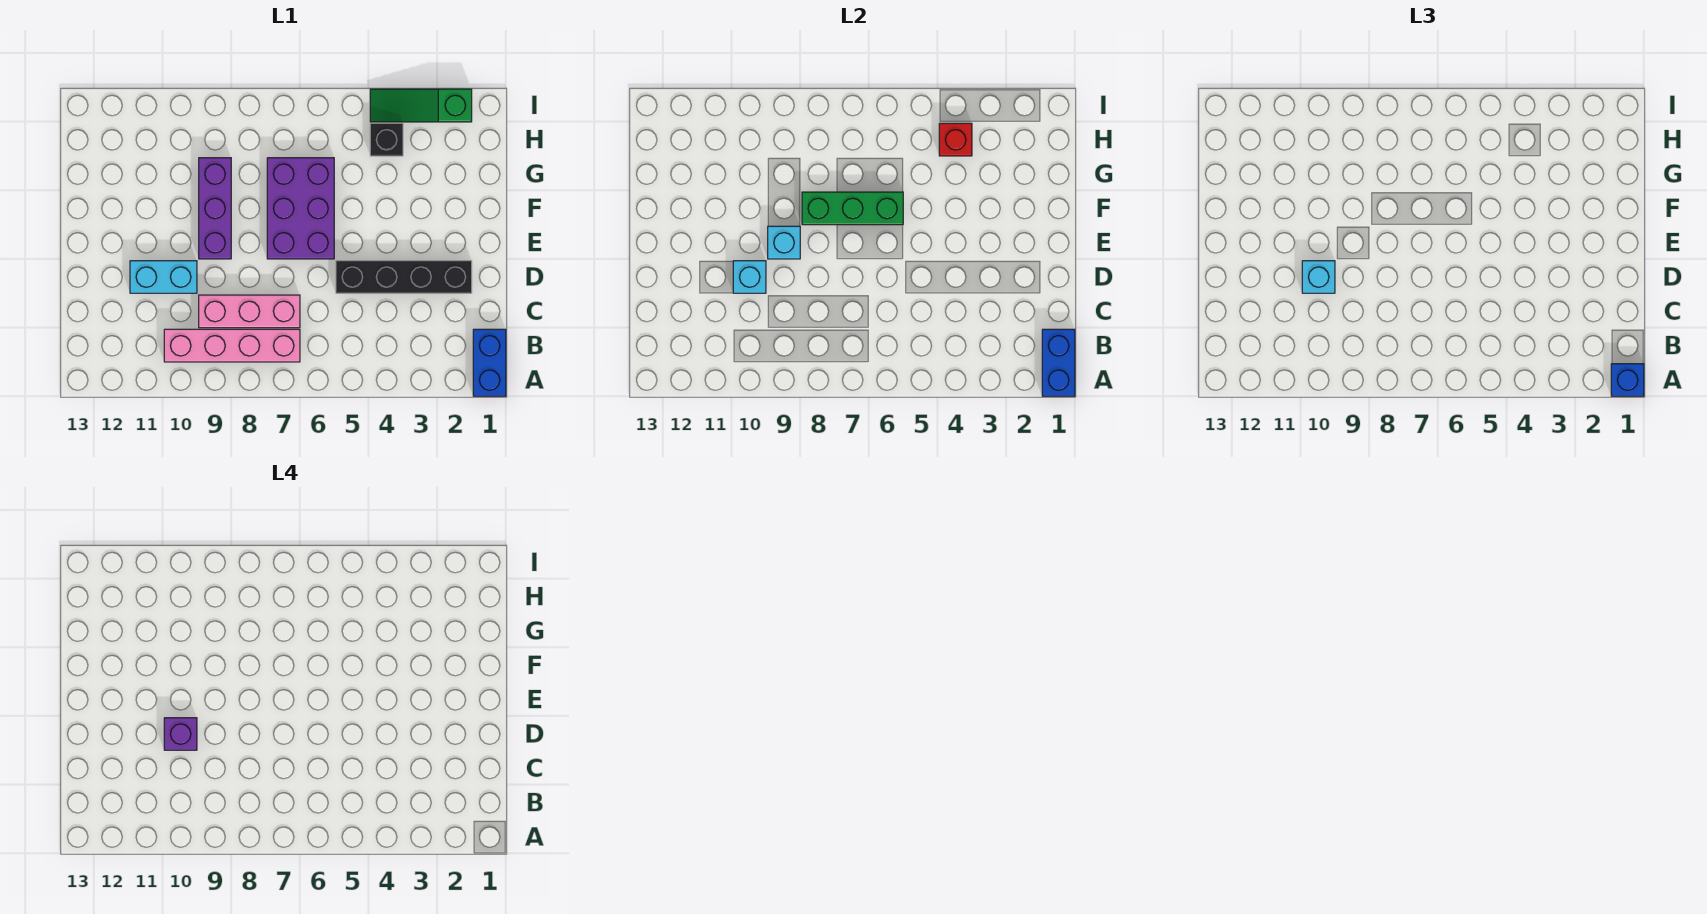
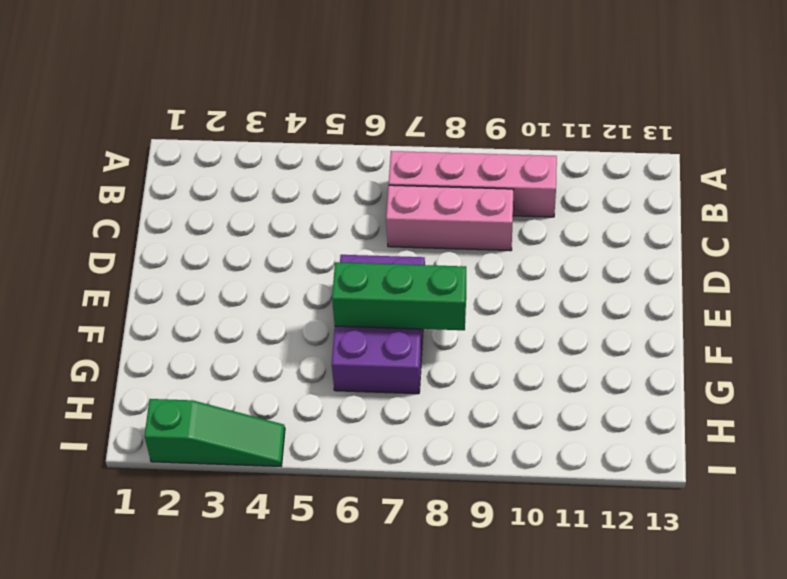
none -> blue brick A1:B1 level 1
none -> black brick D2:D5 level 1
none -> cyan brick D10:D11 level 1

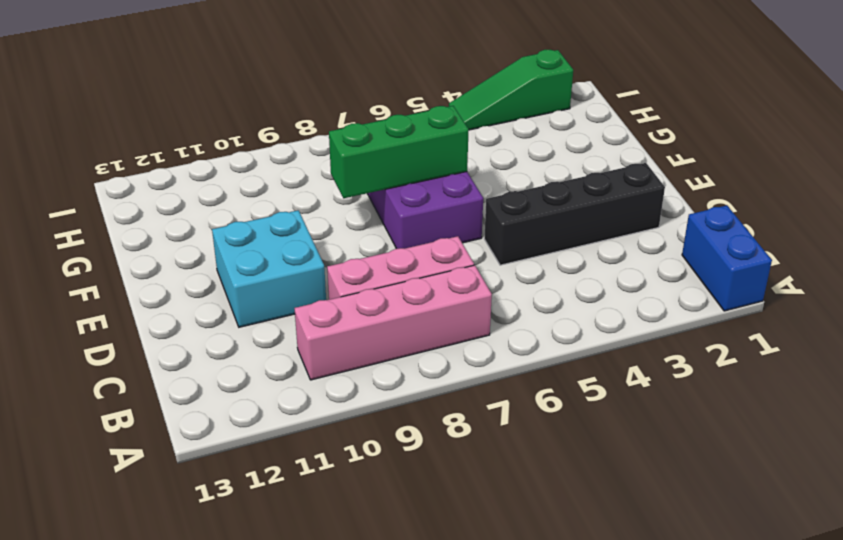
cyan brick D10:E11 level 1 -> cyan brick D10:D11 level 1
none -> purple brick E9:G9 level 1
none -> black brick H4 level 1
none -> blue brick A1:B1 level 2

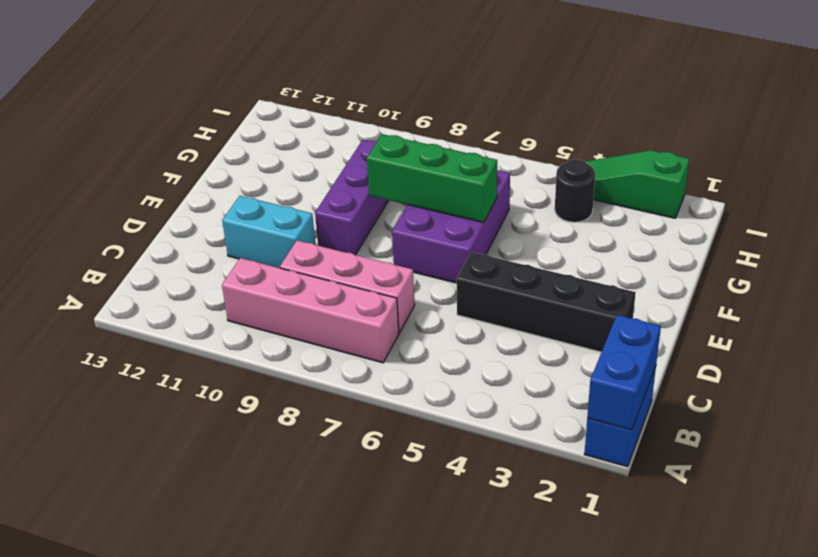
black round brick H4 level 1 -> black brick H4 level 1
none -> cyan brick D10 level 2
none -> cyan brick E9 level 2
none -> red brick H4 level 2

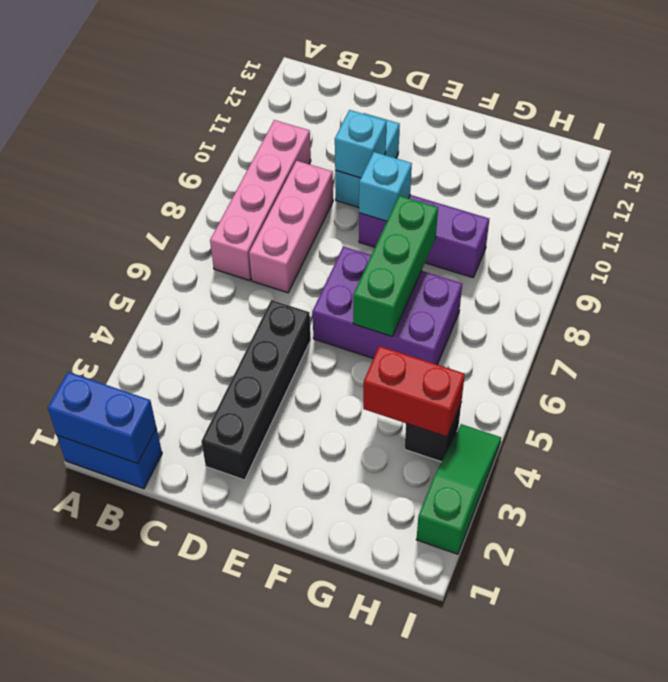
red brick G4:H4 level 2 -> red brick H4 level 2
none -> blue brick A1 level 3
none -> cyan brick D10 level 3
none -> purple brick D10 level 4

